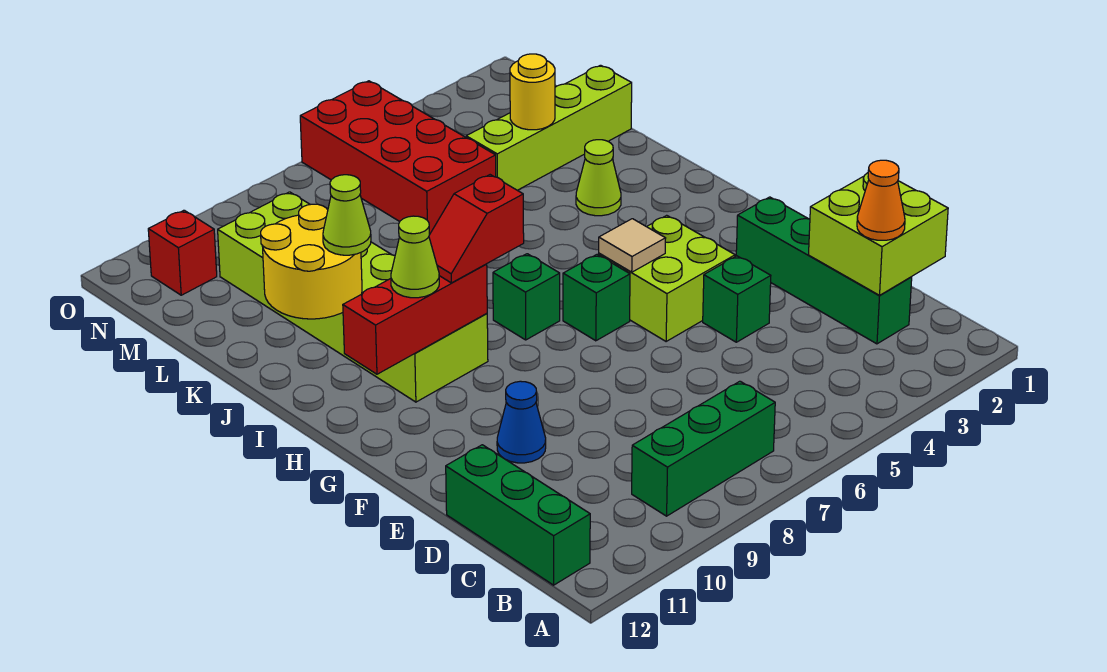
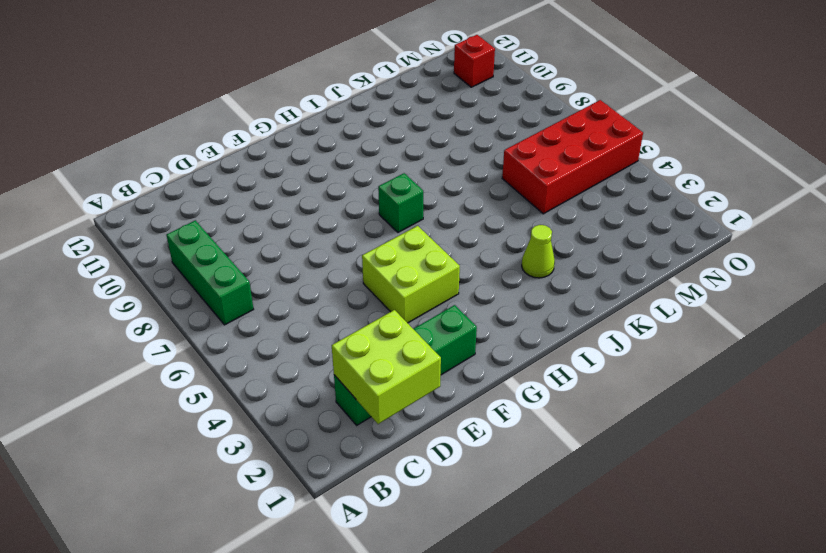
none -> green brick B12:D12 level 1
none -> green brick E4 level 1
none -> blue cone E10 level 1

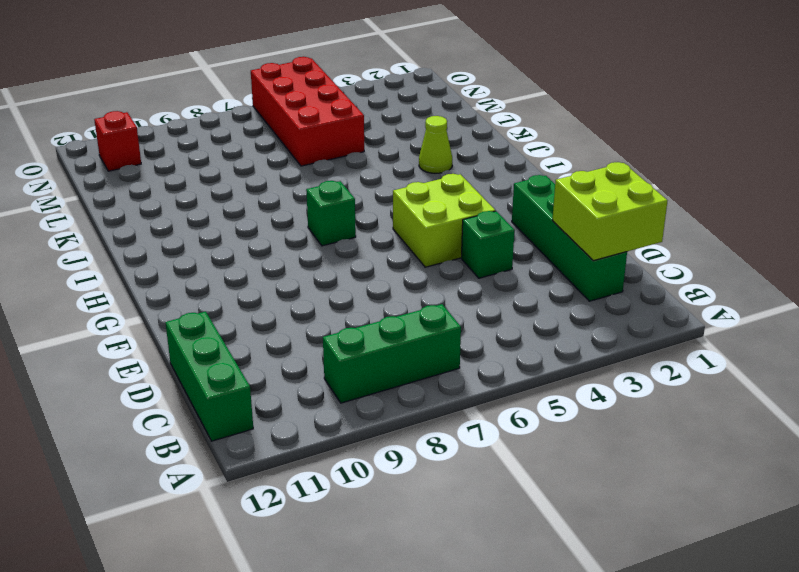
none -> blue cone E10 level 1
none -> green brick G6 level 1
none -> lime brick H9:M10 level 1

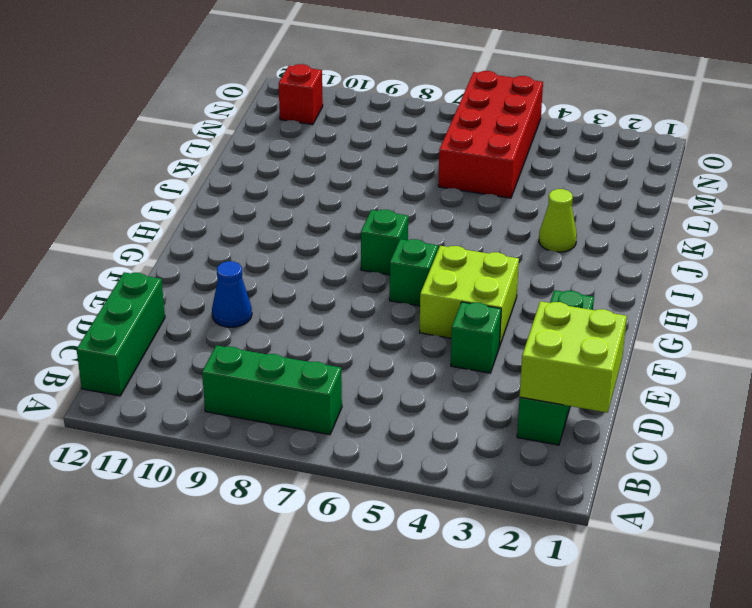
none -> lime brick H9:M10 level 1
none -> lime brick L1:L4 level 1
none -> tan tile G5 level 2

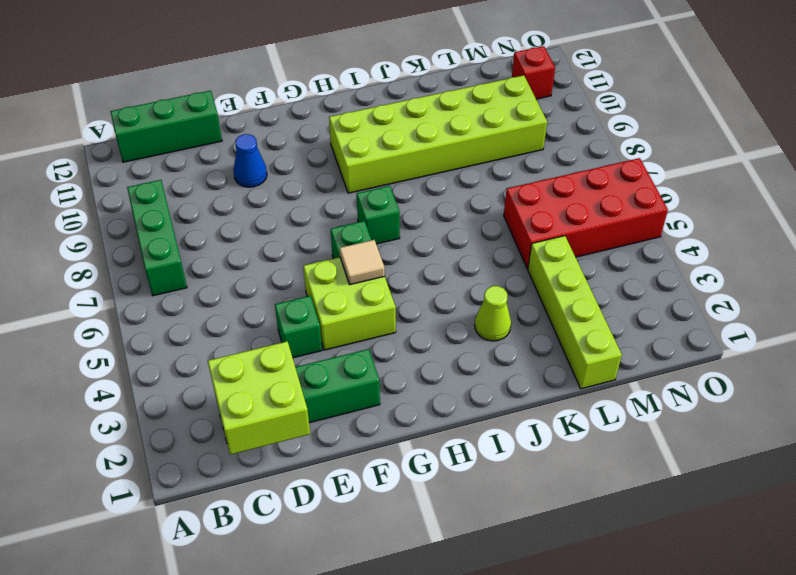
none -> red brick H9:H11 level 2
none -> yellow round brick J10:K11 level 2
none -> yellow round brick L3 level 2

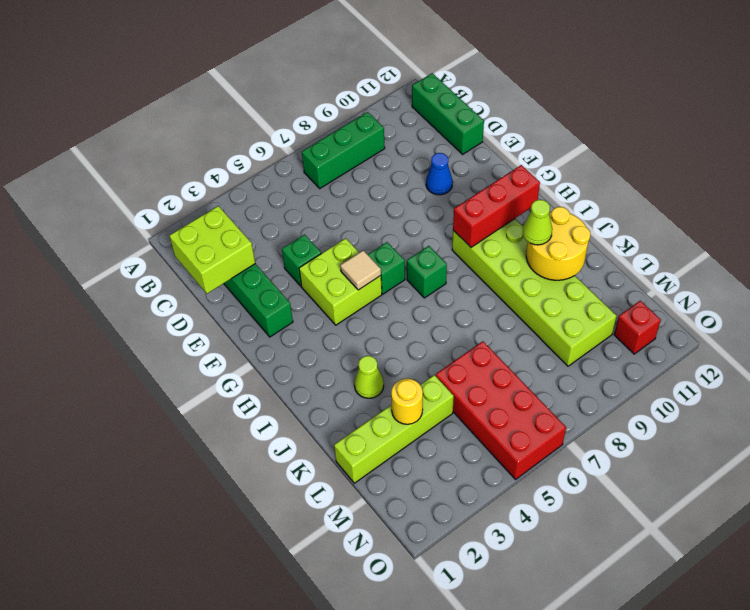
none -> orange cone C2 level 3
none -> red slope H8:H9 level 3 top 8
none -> lime cone H10 level 3

